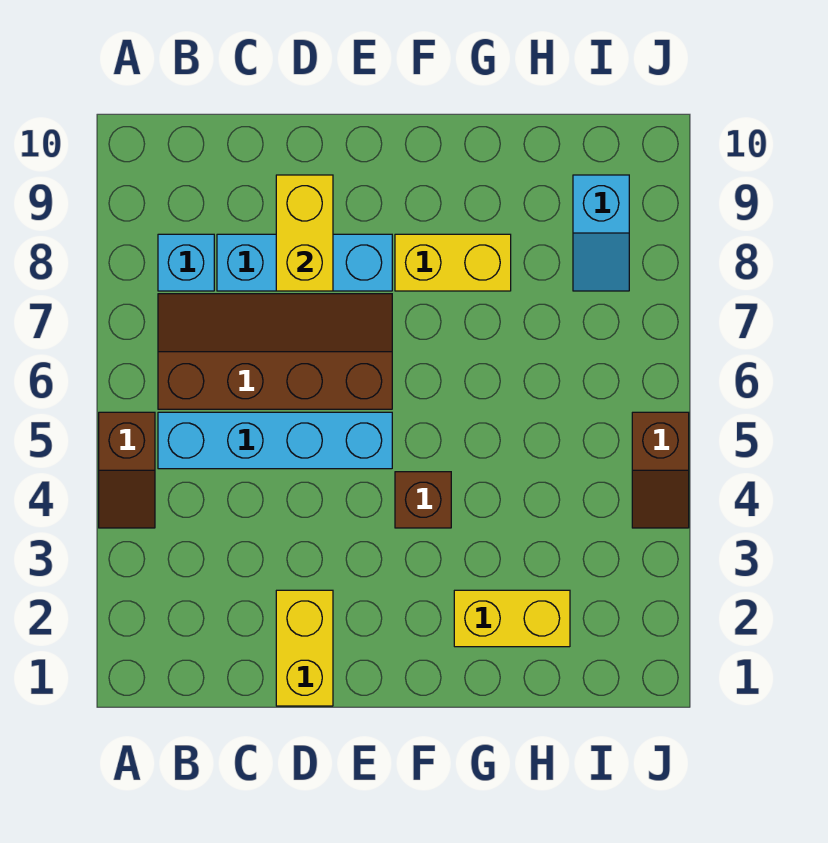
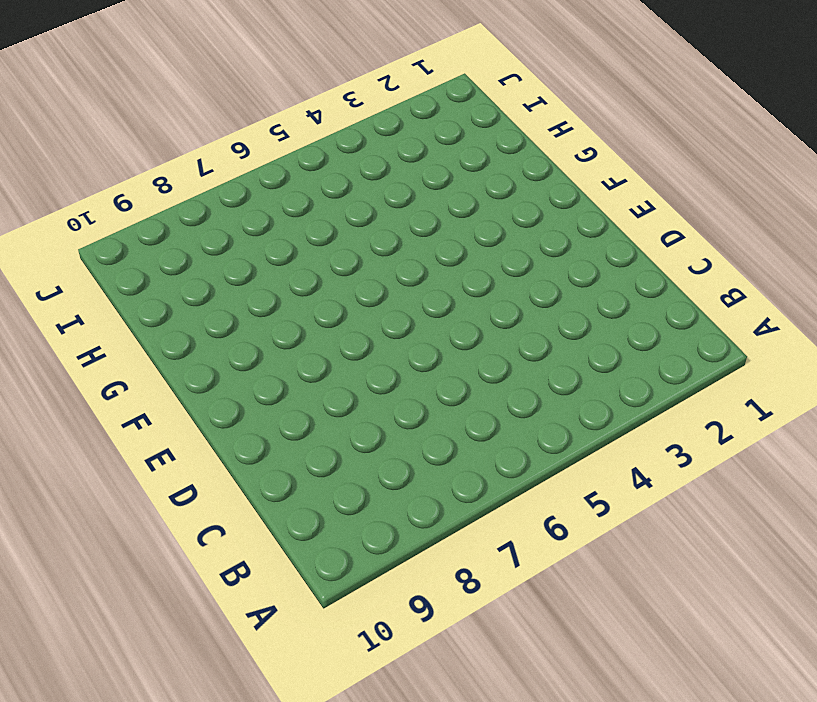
none -> brown slope A4:A5 level 1 top 5
none -> cyan brick B5:E5 level 1
none -> brown slope B6:E7 level 1 top 6

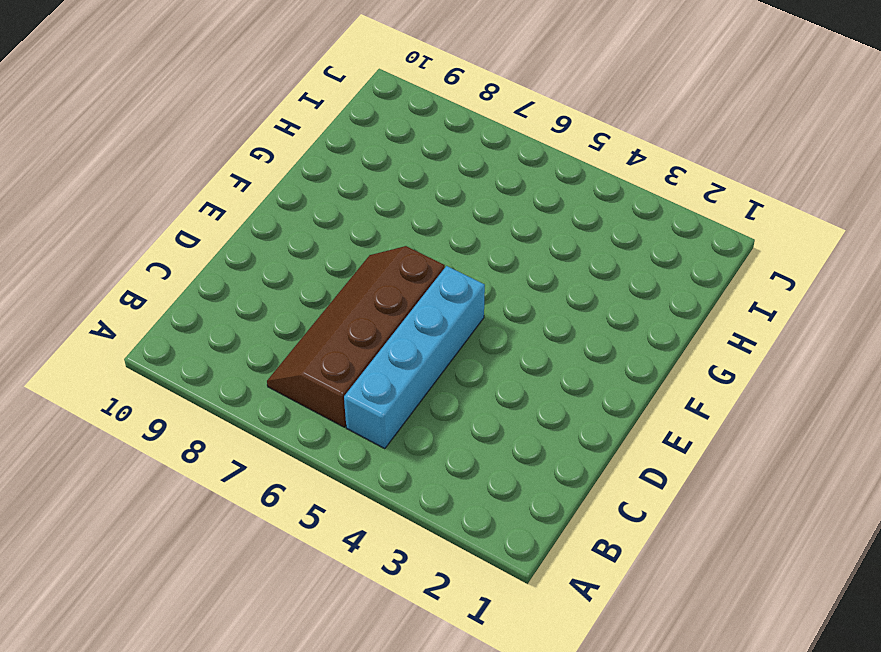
none -> brown slope A4:A5 level 1 top 5
none -> cyan brick B8 level 1
none -> cyan brick C8:E8 level 1

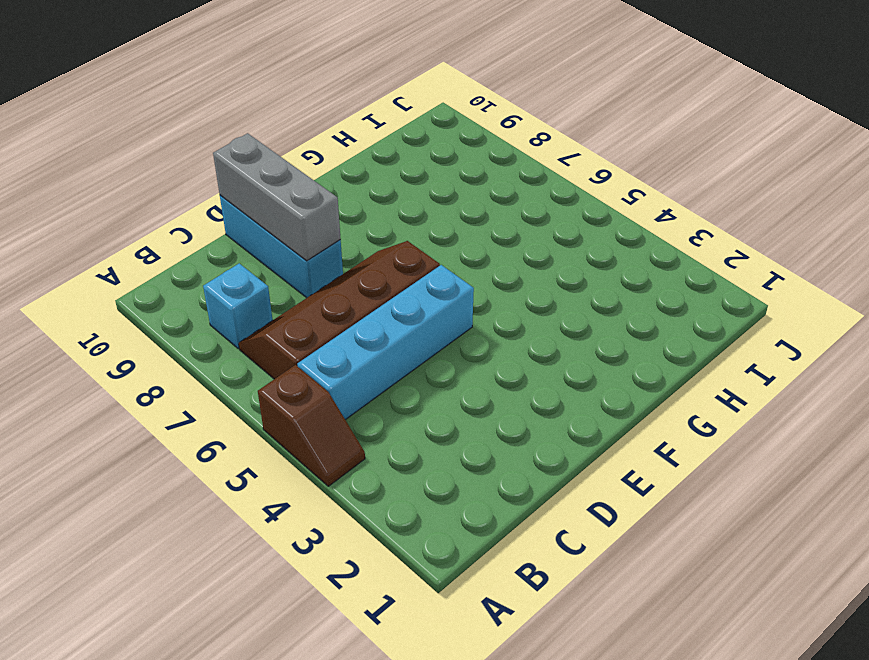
cyan brick D8:D10 level 1 -> cyan brick C8:E8 level 1
grey brick D8:D10 level 2 -> yellow brick D8:D9 level 2
none -> yellow brick D1:D2 level 1
none -> brown brick F4 level 1
none -> yellow brick F8:G8 level 1

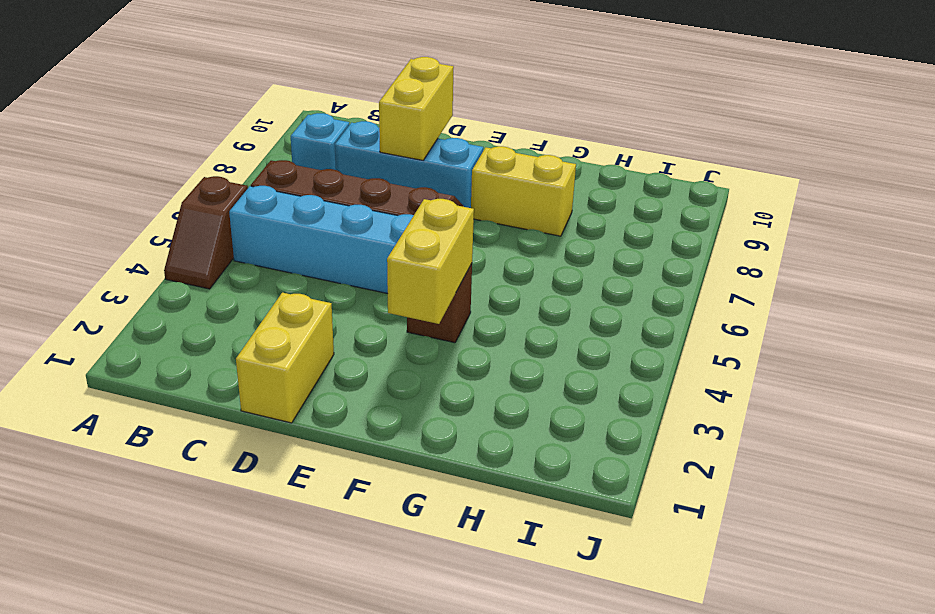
yellow brick F3:F4 level 2 -> yellow brick G2:H2 level 1
none -> cyan slope I8:I9 level 1 top 9
none -> brown slope J4:J5 level 1 top 5

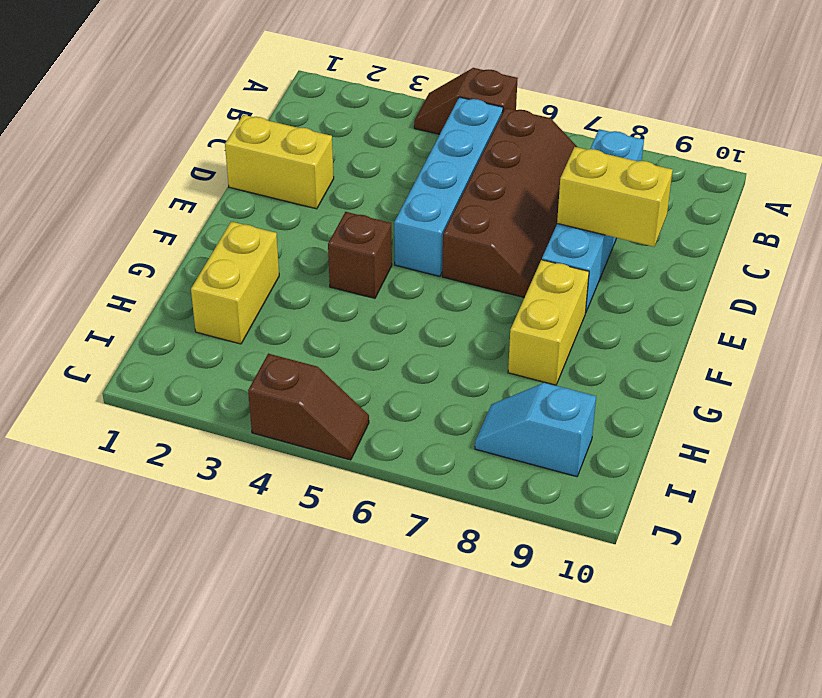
brown slope J4:J5 level 1 top 4 -> brown slope J4:J5 level 1 top 5

